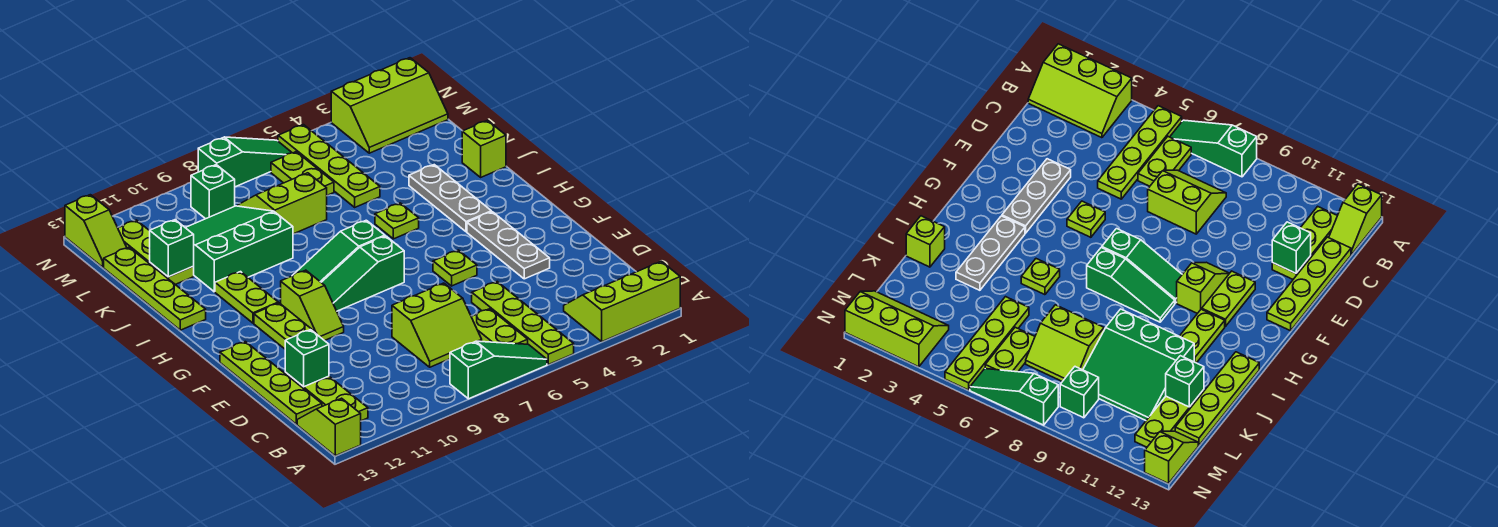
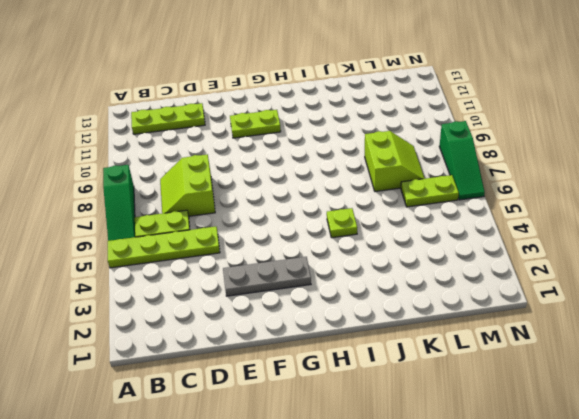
none -> lime slope A1:B3 level 1 top A
none -> lime slope A13:B13 level 1 top A
none -> lime plate C13:F13 level 1
none -> lime plate F5 level 1

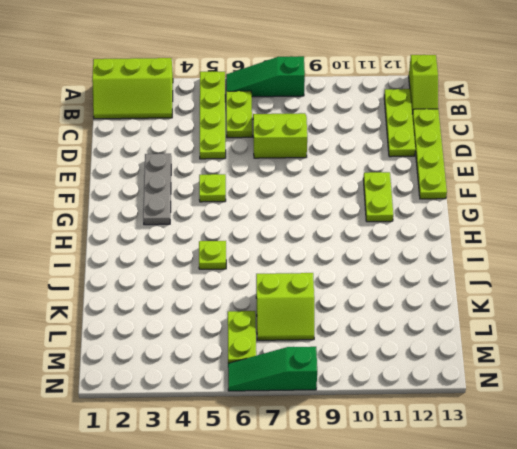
none -> lime slope F10:G10 level 1 top G
none -> green slope G7:G9 level 1 top 7
none -> grey plate H3:J3 level 1
none -> green slope H7:H9 level 1 top 7

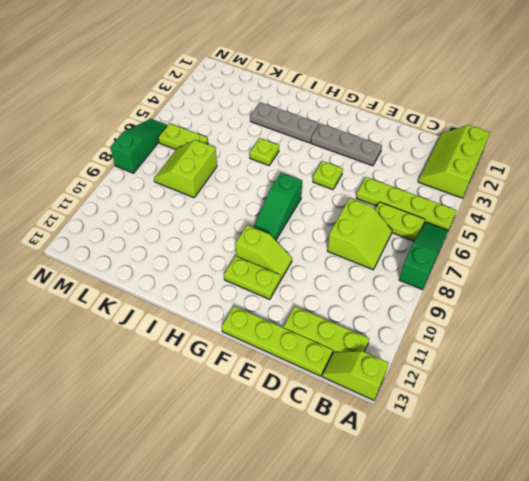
none -> green slope H7:H9 level 1 top 7
none -> lime plate H11:I11 level 1
none -> lime plate I13:L13 level 1
none -> lime brick J1 level 1

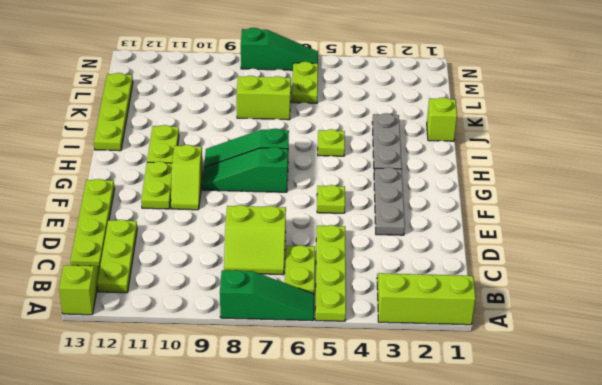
none -> green slope J9:L11 level 1 top J
none -> lime plate K5:N5 level 1
none -> lime plate K12:M12 level 1
none -> lime slope M1:N3 level 1 top N

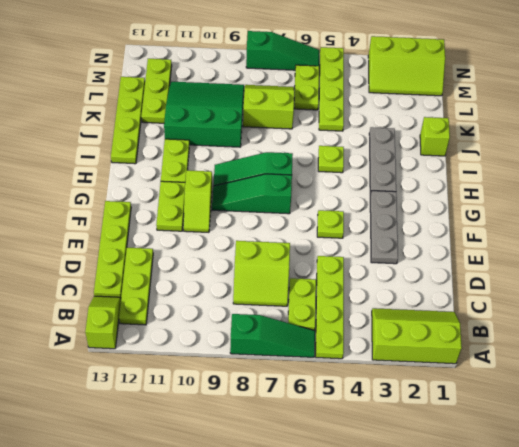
none -> green brick M9 level 1
none -> lime slope M13:N13 level 1 top N
none -> green brick D12 level 2
none -> green brick K12 level 2

